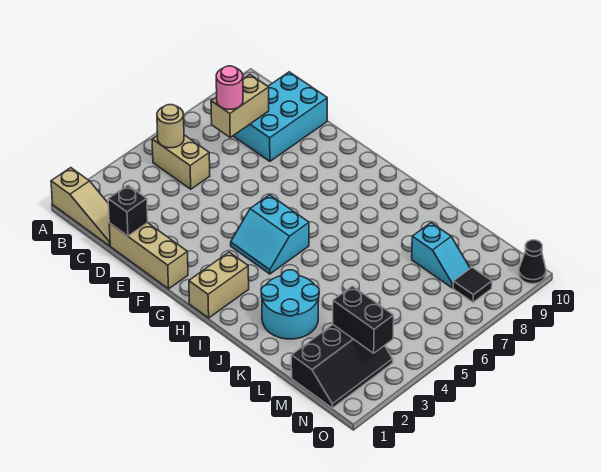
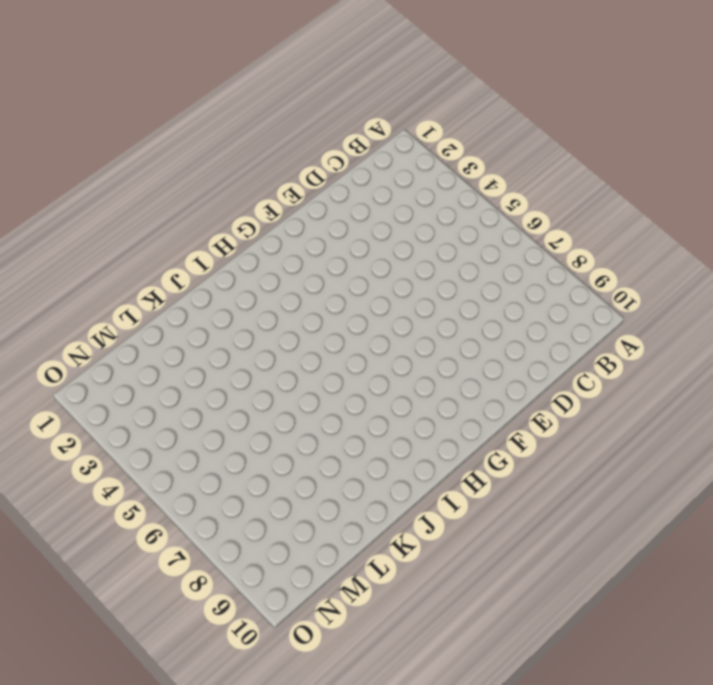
none -> tan slope A1:C1 level 1 top A
none -> tan brick B5:C5 level 1
none -> cyan brick C8:D10 level 1

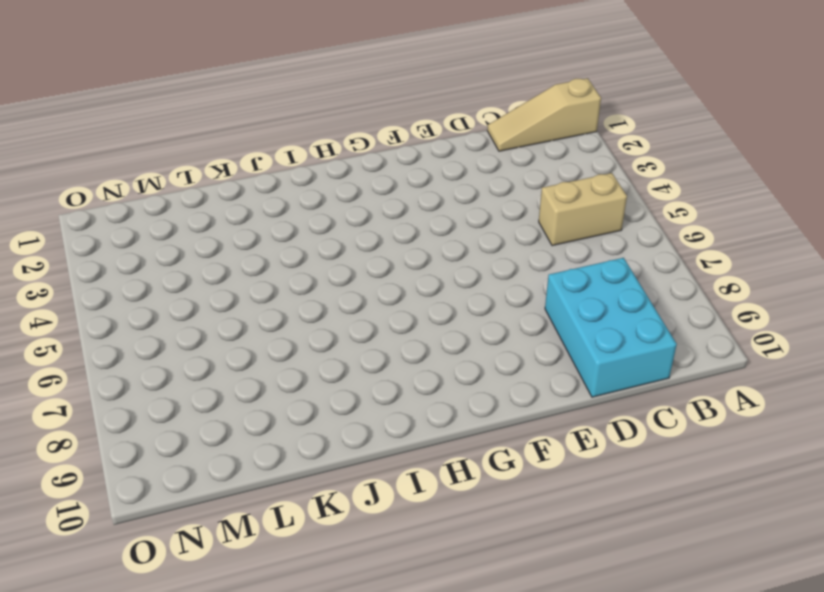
none -> tan brick D1:F1 level 1
none -> cyan slope G4:H5 level 1 top 5
none -> tan brick H1:H2 level 1

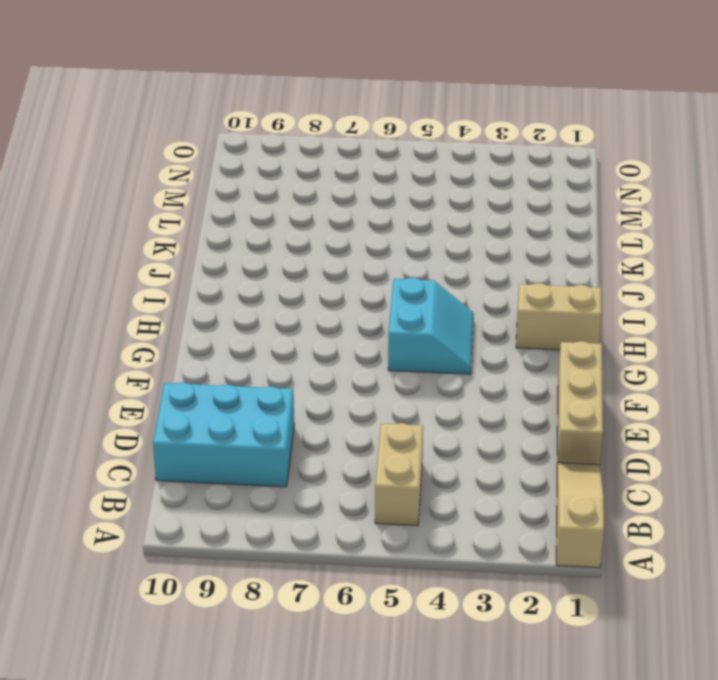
none -> cyan round brick J2:K3 level 1
none -> cyan slope L8:M8 level 1 top L
none -> black slope M1:N3 level 1 top M

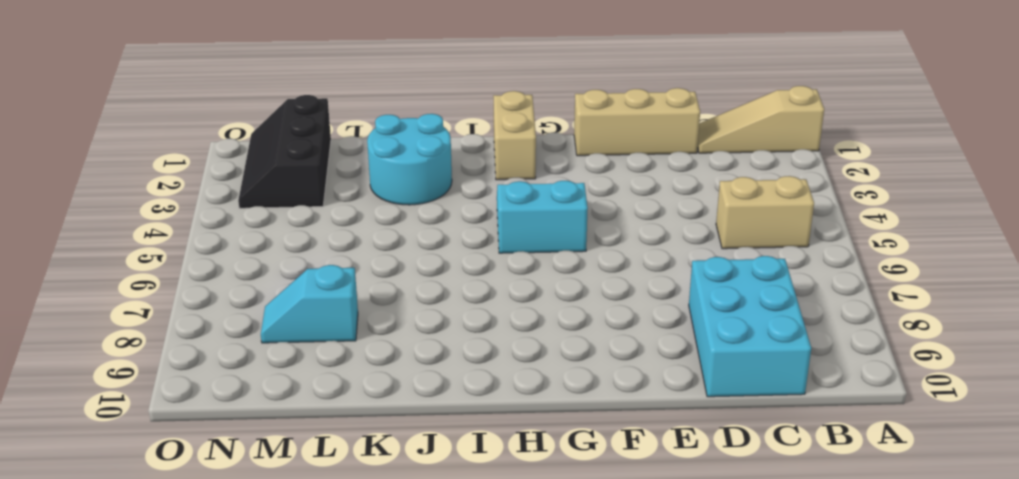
none -> black tile N8 level 1
none -> black cone O10 level 1
none -> tan round brick B5 level 2

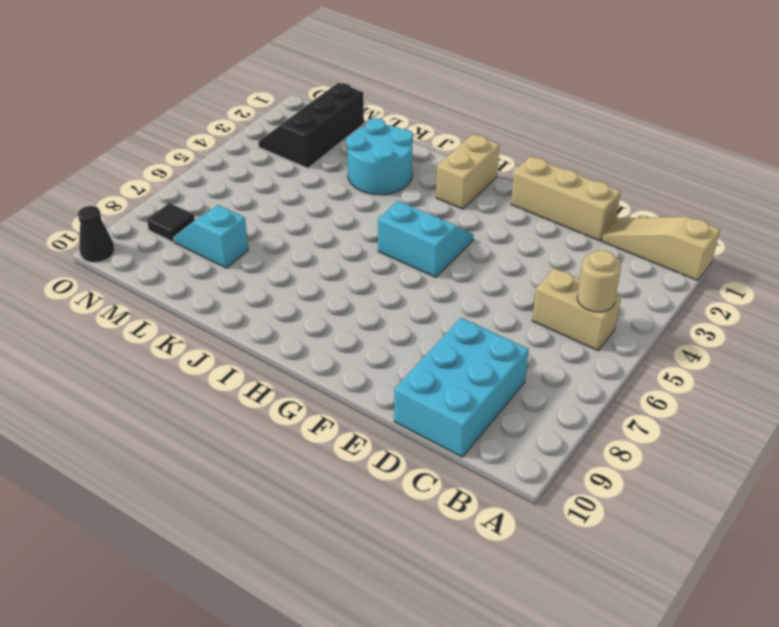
none -> tan brick C7:C8 level 2
none -> black brick D1 level 2
none -> black brick M3:N3 level 2

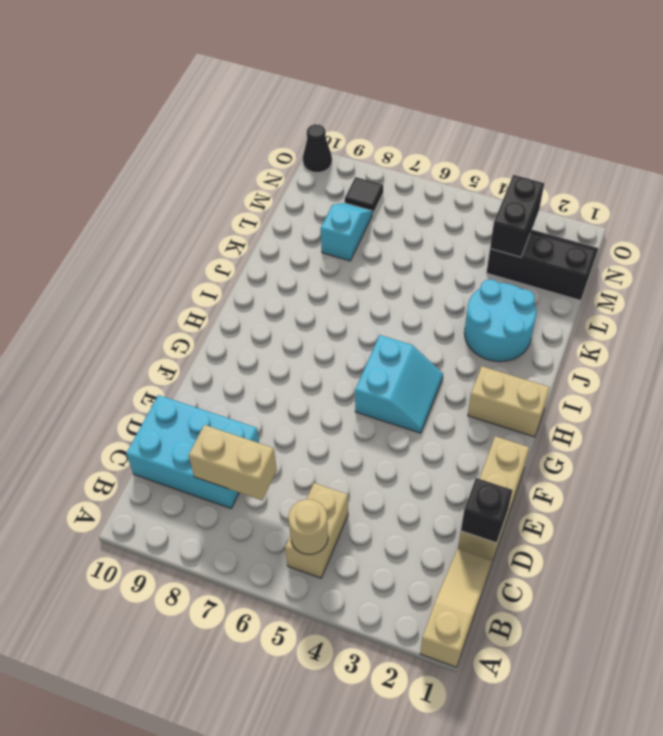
none -> pink round brick C7 level 3

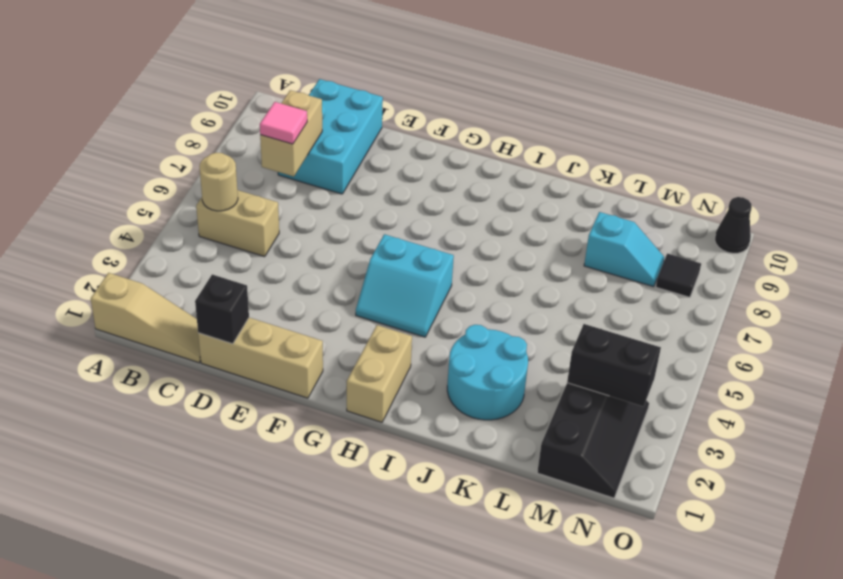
pink tile C7 level 3 -> pink round brick C7 level 3

